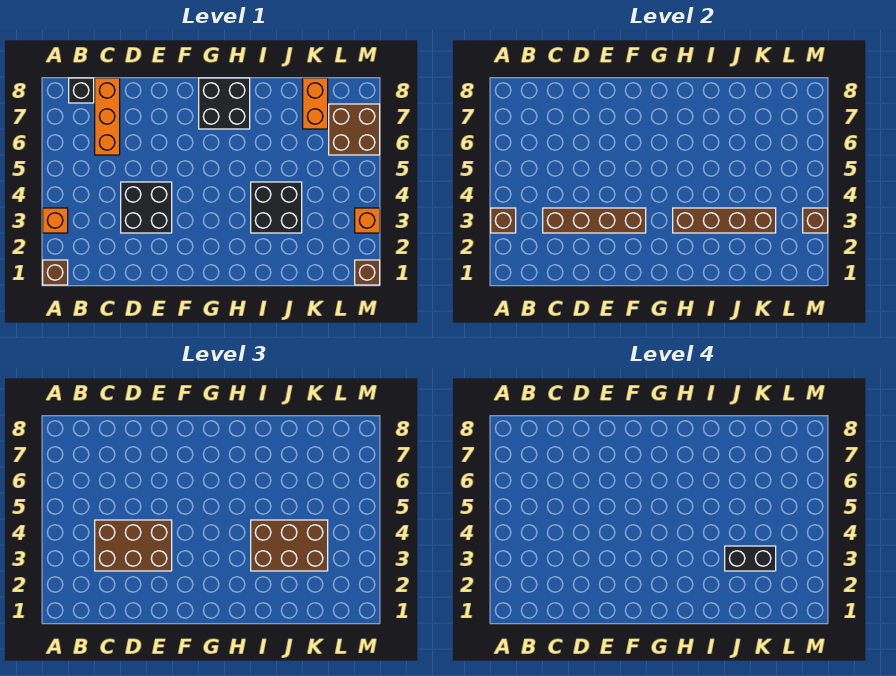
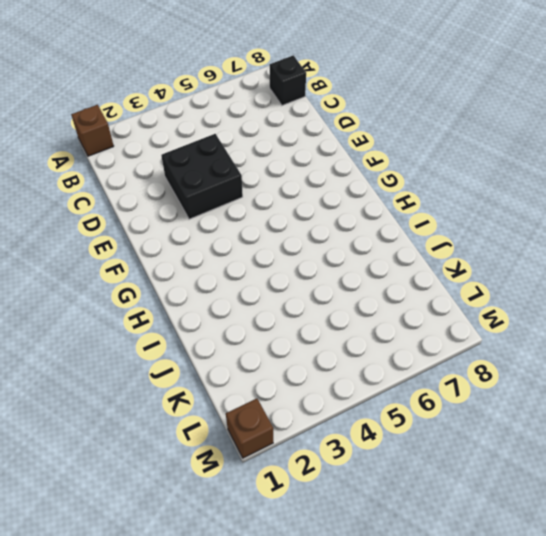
none -> orange brick A3 level 1
none -> orange brick C6:C8 level 1
none -> black brick G7:H8 level 1

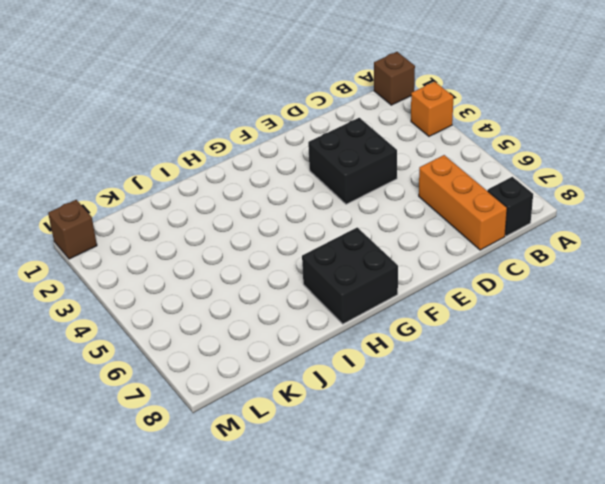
none -> black brick I3:J4 level 1
none -> orange brick K7:K8 level 1
none -> brown brick L6:M7 level 1

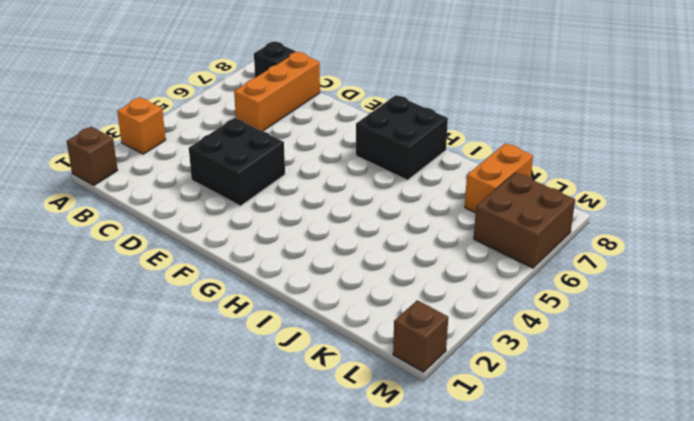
none -> black brick I3:J4 level 1
none -> orange brick M3 level 1
none -> brown brick A3 level 2

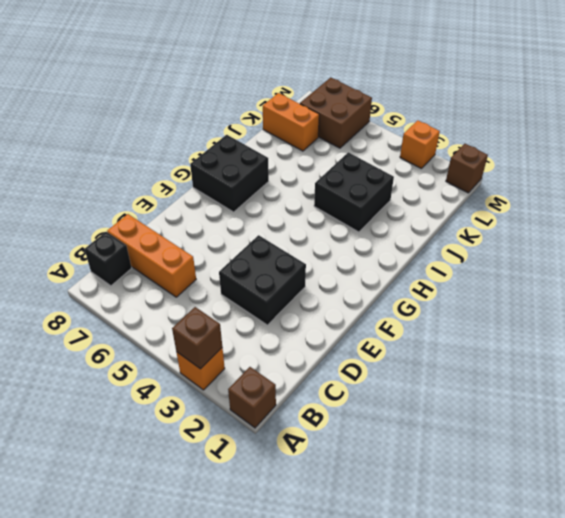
none -> brown brick C3:F3 level 2
none -> brown brick H3:K3 level 2
none -> brown brick M3 level 2

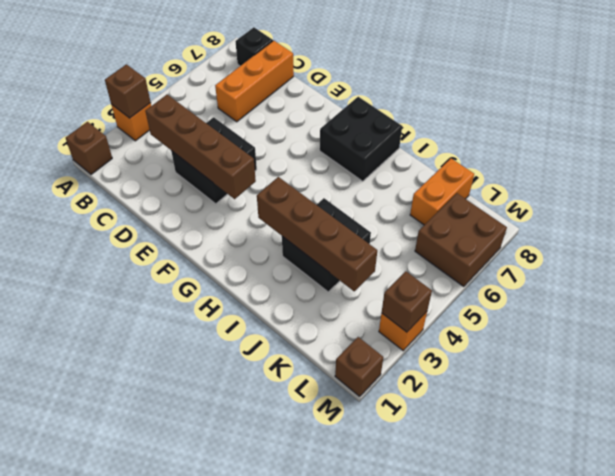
none -> brown brick C3:E4 level 3
none -> brown brick I3:K4 level 3
none -> black brick J3:K3 level 4

